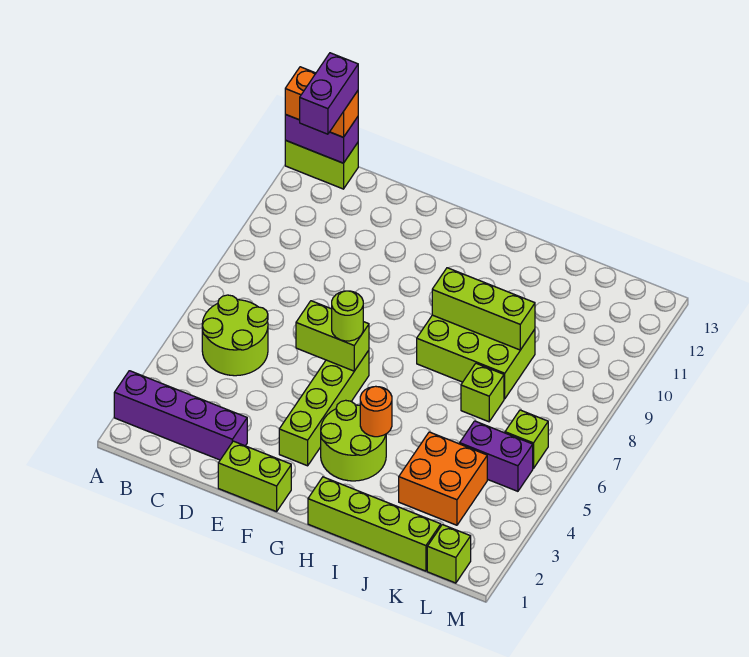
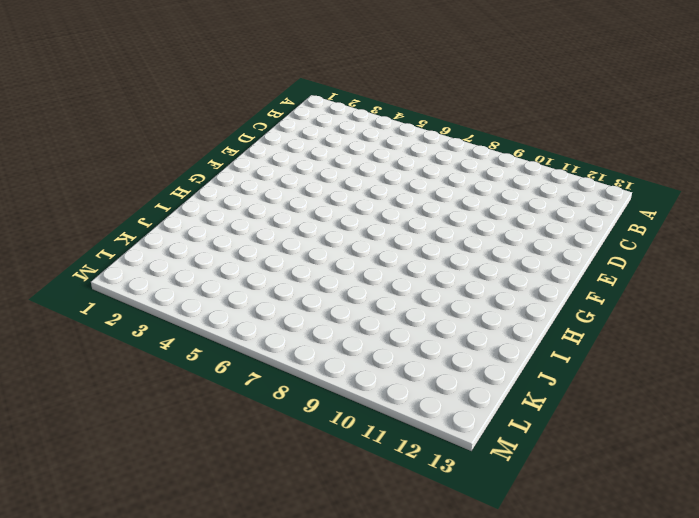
none -> purple brick A2:D2 level 1
none -> lime brick A13:B13 level 1
none -> lime round brick B5:C6 level 1

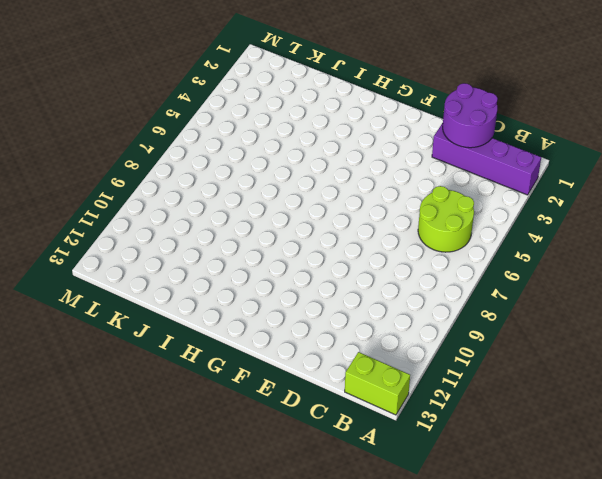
purple round brick C1:D2 level 2 -> none
none -> lime brick E1:F1 level 1
none -> lime brick F3:F6 level 1
none -> lime round brick G3:H4 level 1

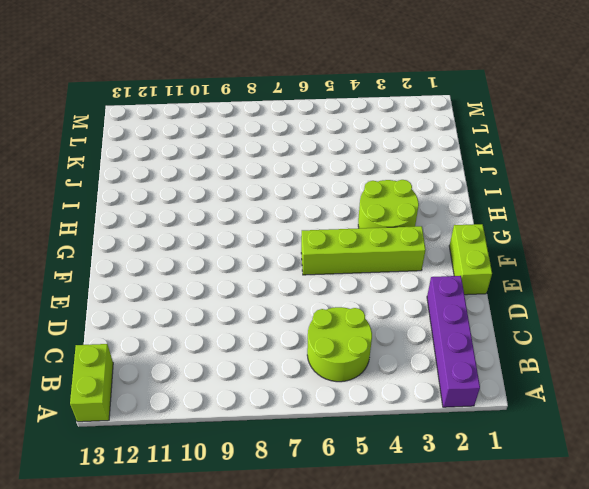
none -> lime brick H1:K1 level 1
none -> lime brick H8:J9 level 1
none -> orange brick J3:K4 level 1

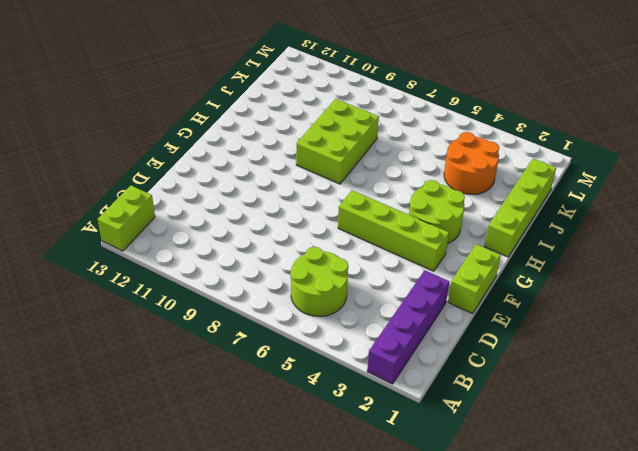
orange round brick J3:K4 level 1 -> orange brick J3:K4 level 1
none -> lime brick J7 level 1
none -> purple brick K5:L5 level 1
none -> lime brick L1 level 1

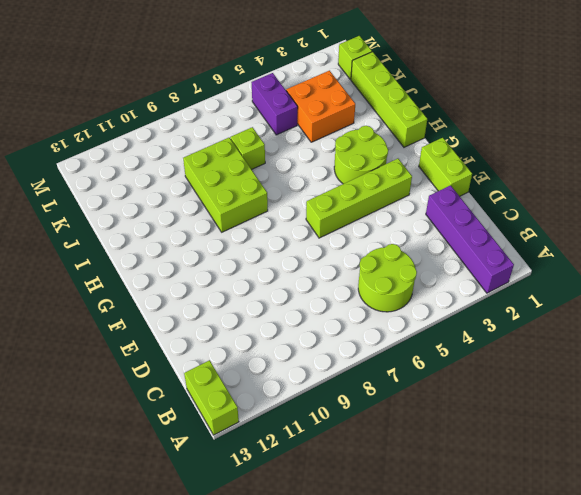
none -> lime brick L6 level 1
none -> purple brick A13:B13 level 2
none -> lime brick E6:F6 level 2

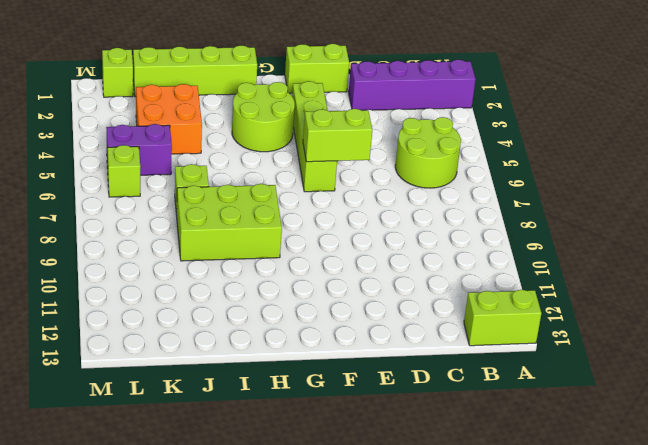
none -> purple brick A13:B13 level 2
none -> orange round brick H4 level 2
none -> lime brick H9:J9 level 2

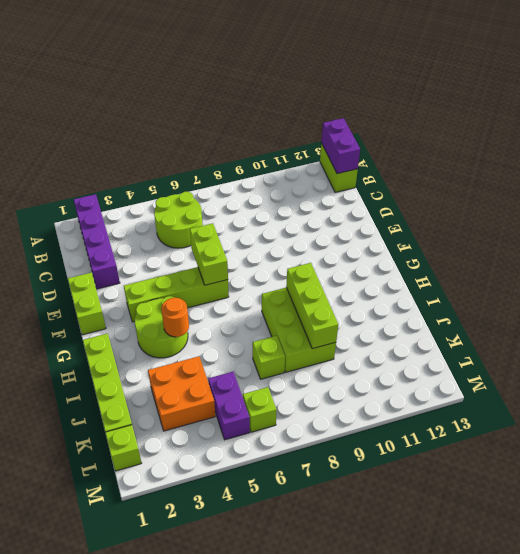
none -> orange brick A13:B13 level 3
none -> lime round brick F6 level 3
none -> purple brick B12:B13 level 4

